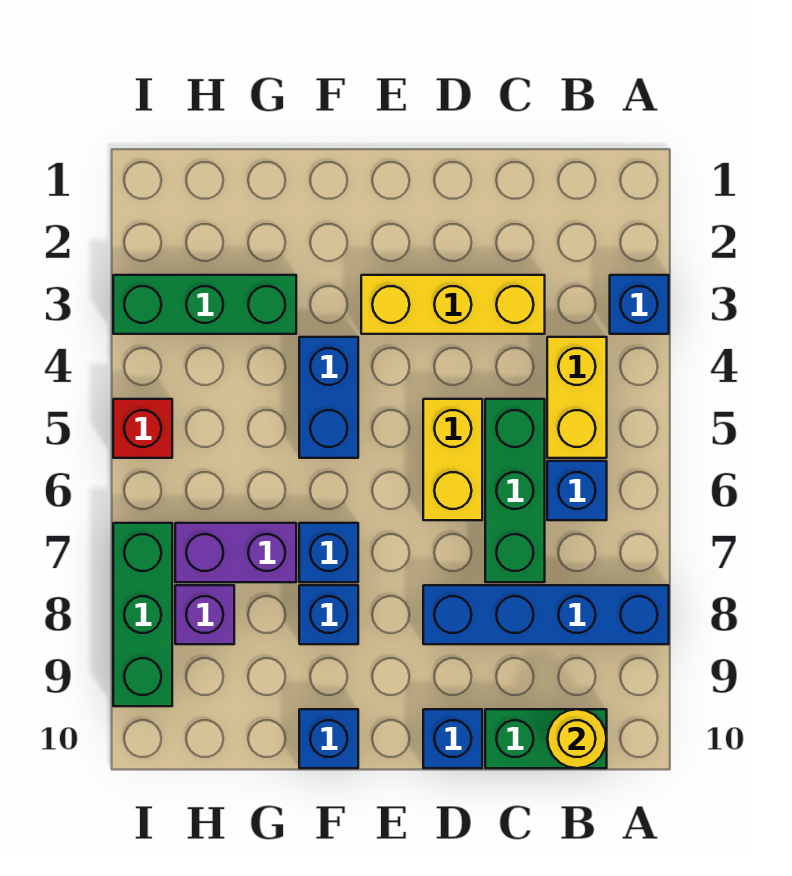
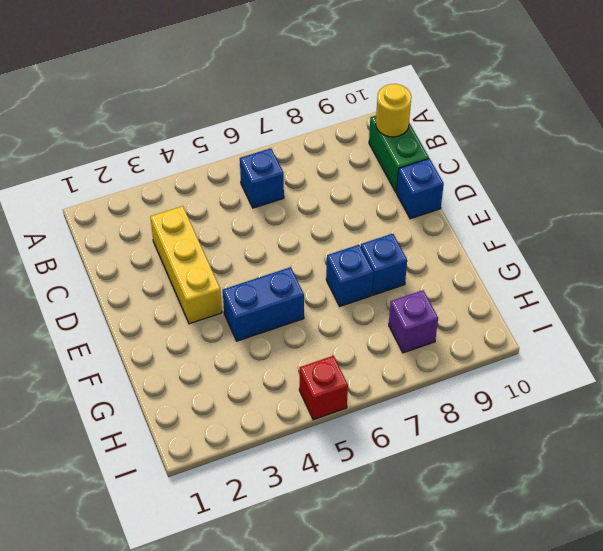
none -> blue brick A3 level 1
none -> blue brick A8:D8 level 1
none -> yellow brick B4:B5 level 1

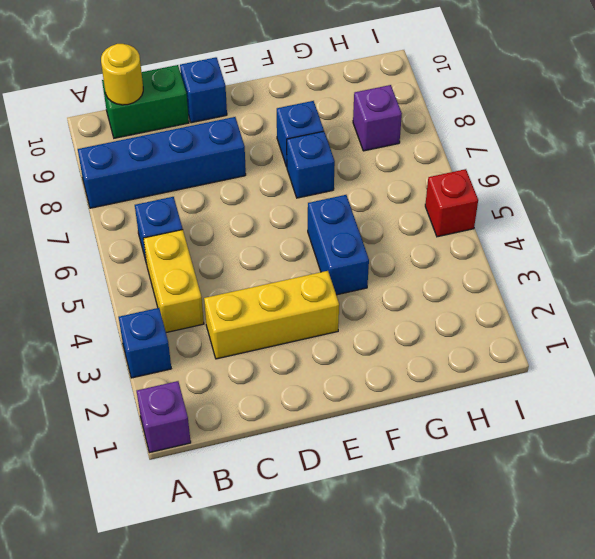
purple brick A1 level 1 -> none
none -> green brick C5:C7 level 1
none -> yellow brick D5:D6 level 1
none -> blue brick F10 level 1

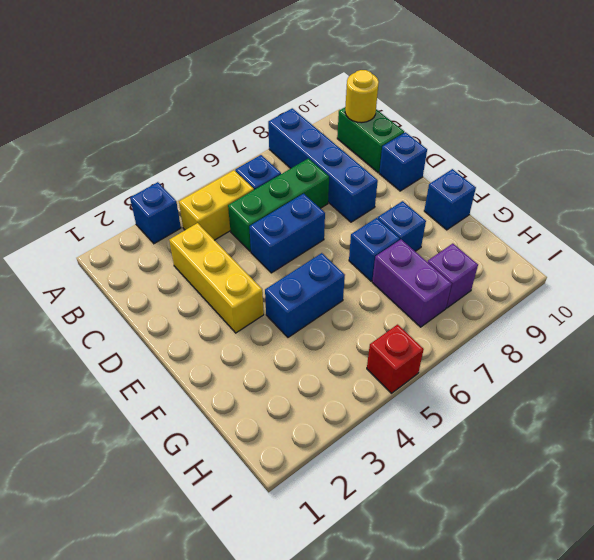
blue brick D5:D6 level 1 -> yellow brick D5:D6 level 1
none -> green brick G3:I3 level 1
none -> green brick I7:I9 level 1

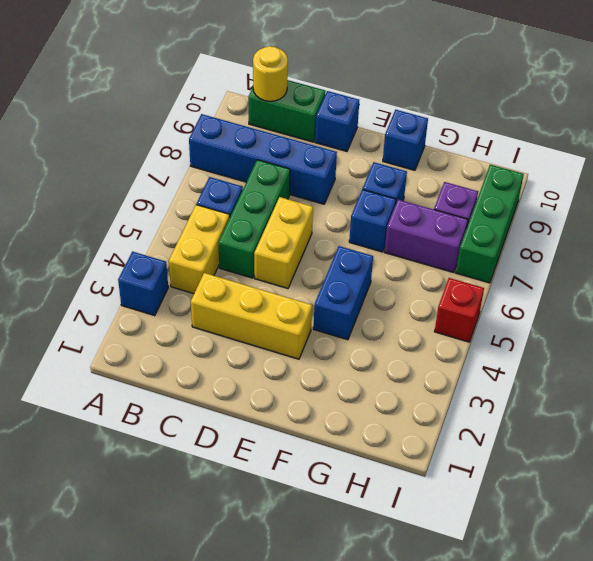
none -> green brick G3:I3 level 1

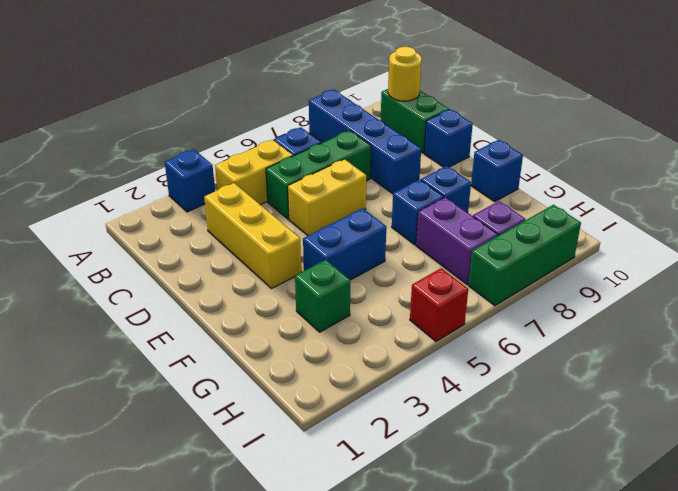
green brick G3 level 1 -> green brick G3:I3 level 1

